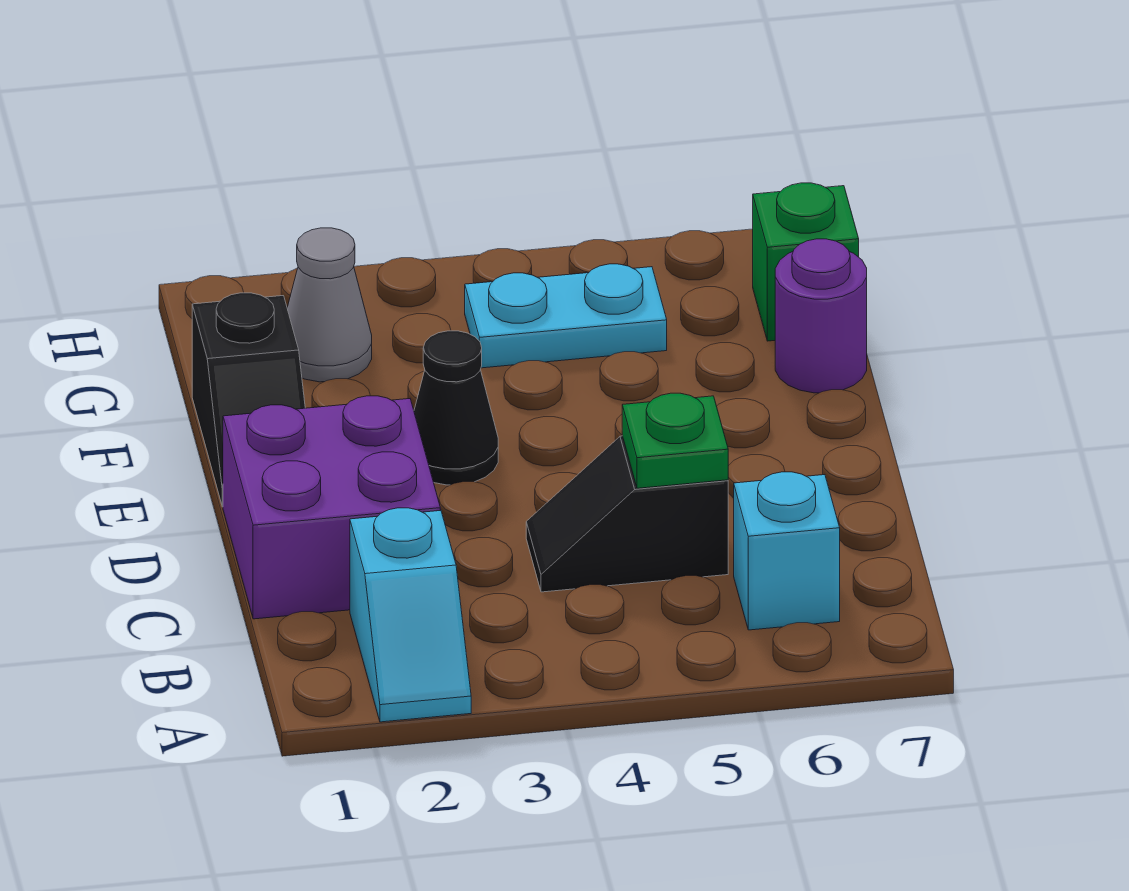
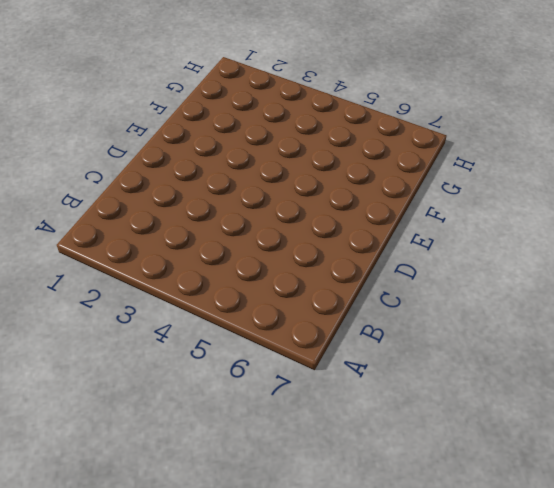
none -> cyan slope A2:B2 level 1 top B
none -> cyan brick B6 level 1

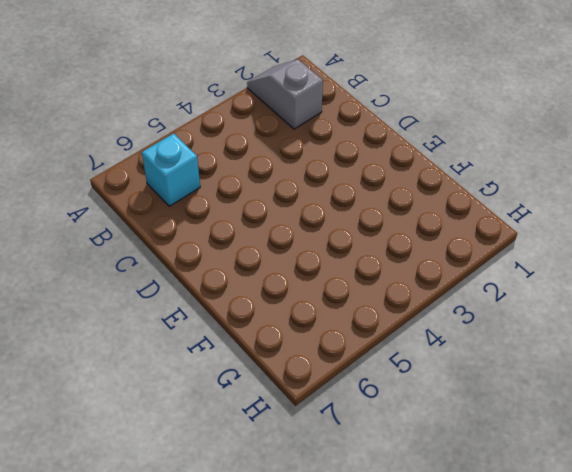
grey slope A2:B2 level 1 top B -> cyan slope A2:B2 level 1 top B
none -> purple brick C1:D2 level 1
none -> black slope C4:C5 level 1 top 5

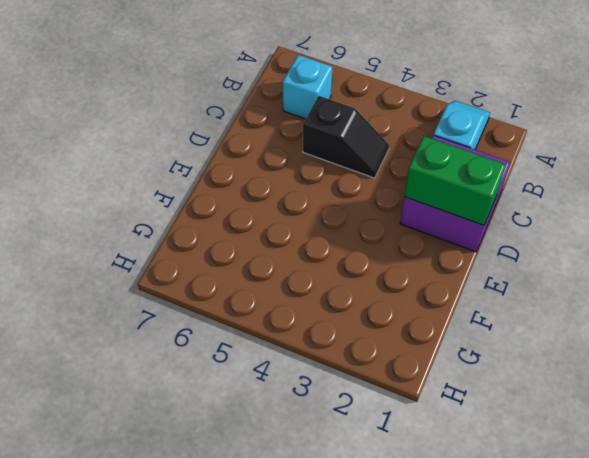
green brick D1:D2 level 2 -> none
none -> black slope E1:F1 level 1 top F
none -> black cone E3 level 1

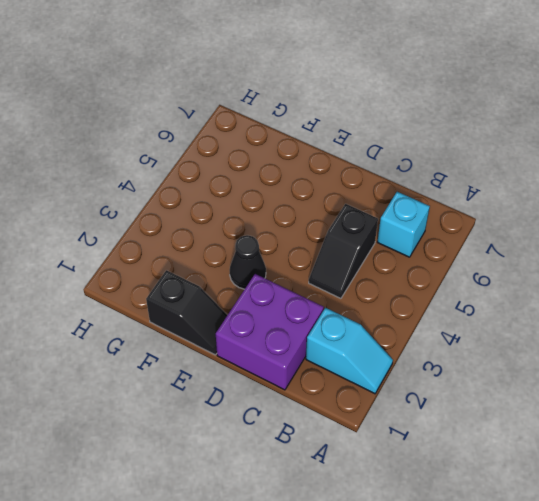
none -> purple round brick F7 level 1
none -> grey cone G2 level 1

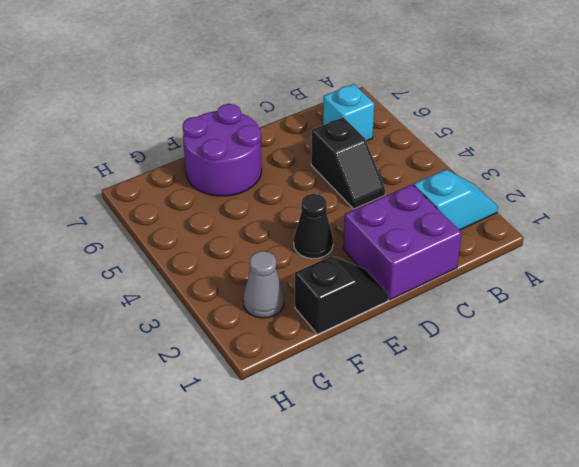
purple round brick E6:F7 level 1 -> purple round brick F7 level 1
none -> cyan plate G4:G5 level 1
none -> green brick G7 level 1

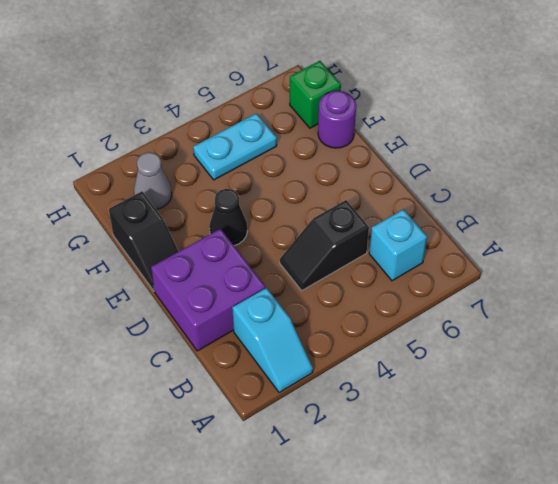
none -> green plate C5 level 2

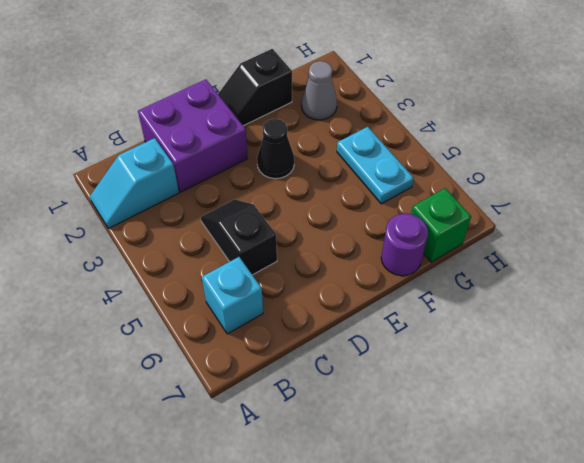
none -> green plate C5 level 2

